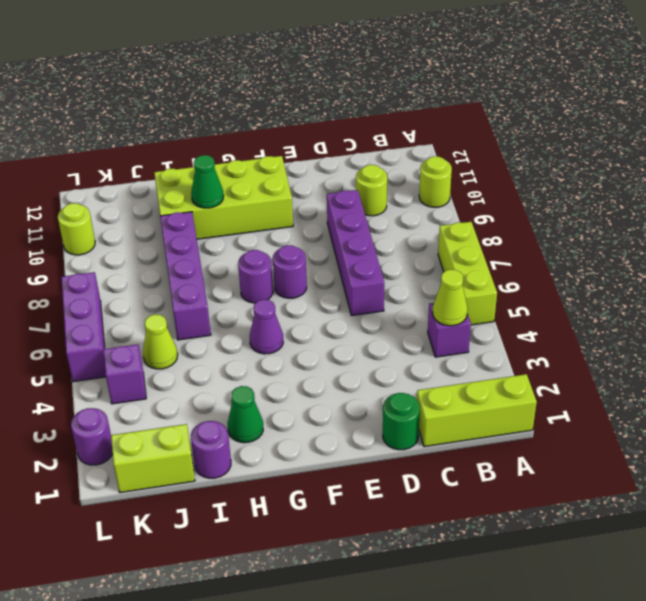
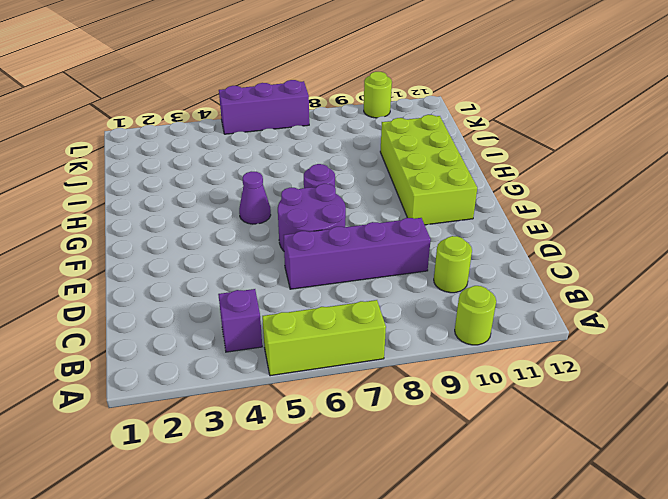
purple round brick E6:F7 level 1 -> purple round brick F7 level 1
none -> lime brick A1:C1 level 1
none -> green round brick D1 level 1
none -> green cone H2 level 1

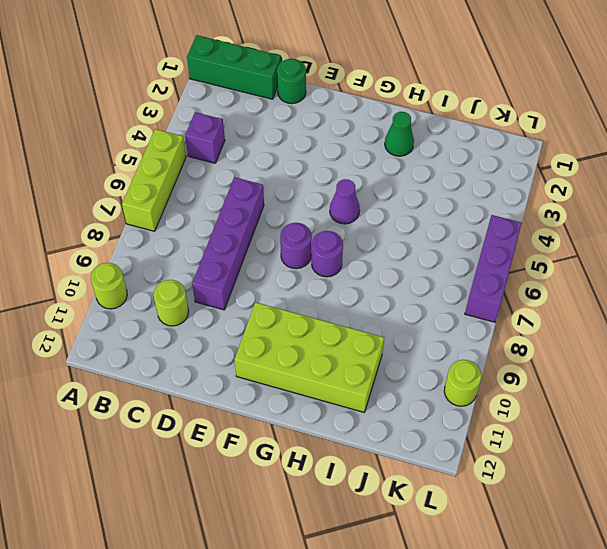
green brick A1:C1 level 1 -> lime brick A1:C1 level 1
none -> purple round brick I1 level 1
none -> purple brick I6:I9 level 1
none -> lime brick J1:K1 level 1

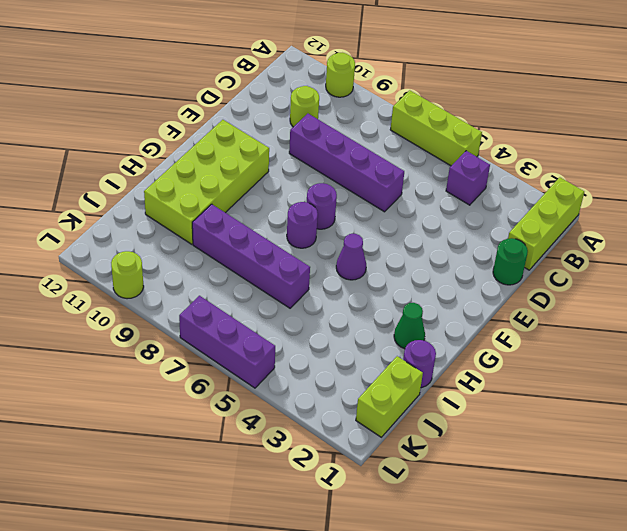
none -> lime cone J5 level 1
none -> purple brick K4 level 1
none -> purple round brick L2 level 1

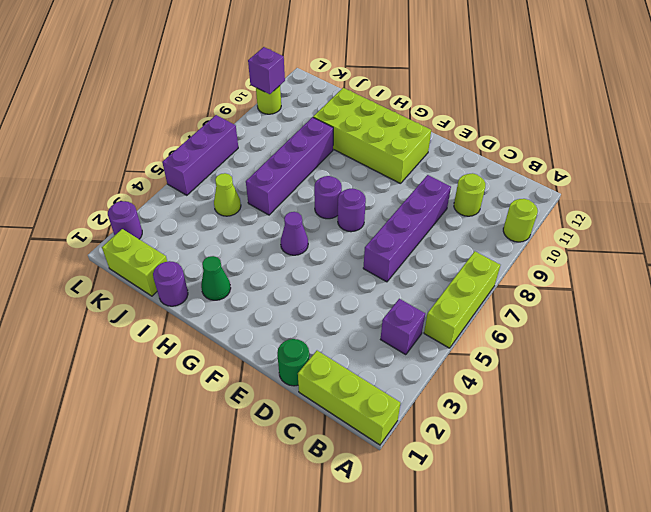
purple brick L10 level 2 -> purple brick K4 level 1
none -> lime cone B4 level 2
none -> green cone H10 level 2

